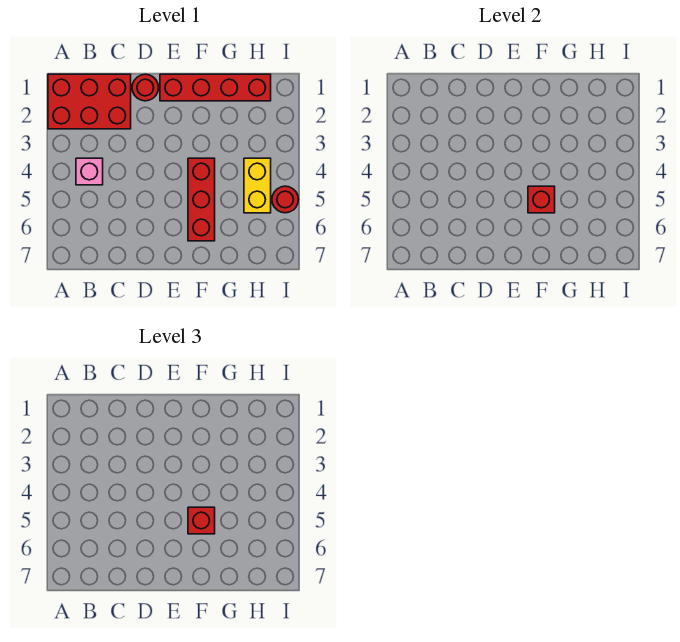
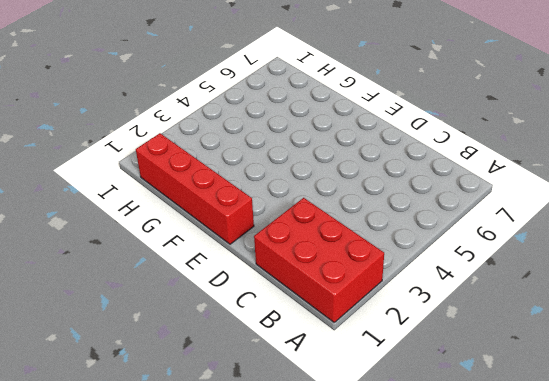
none -> pink brick B4 level 1
none -> red round brick D1 level 1

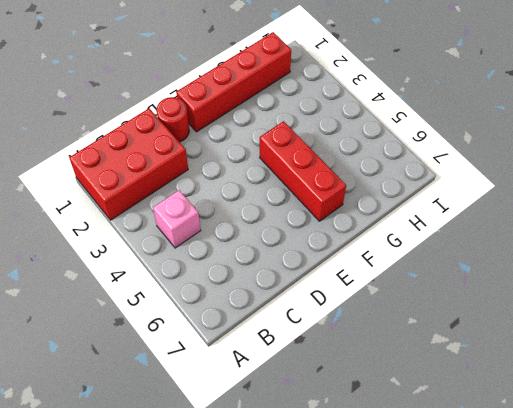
none -> yellow brick H4:H5 level 1
none -> red round brick I5 level 1

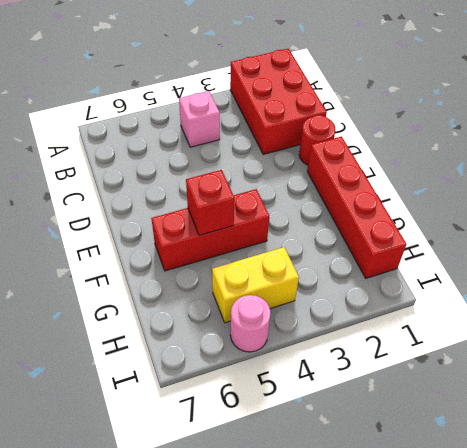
pink round brick I5 level 1 -> red round brick I5 level 1
none -> red brick F5 level 3

